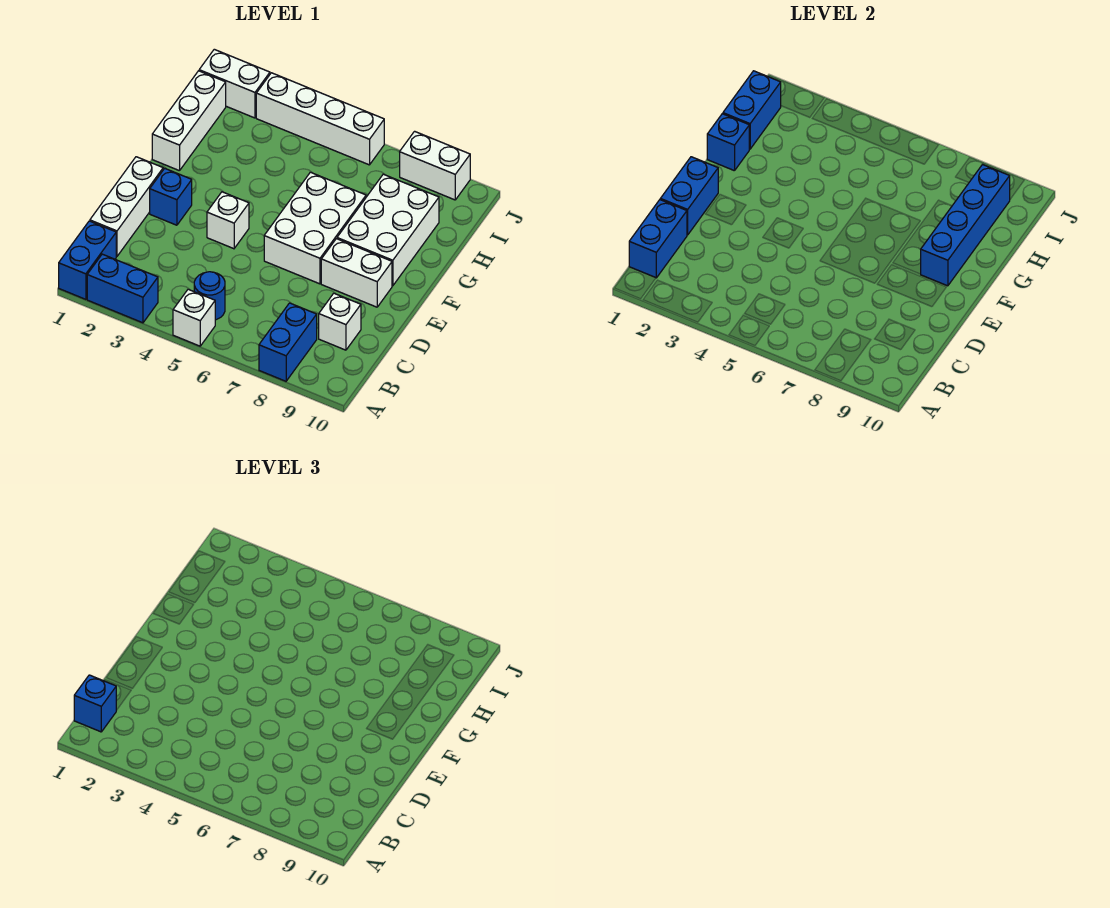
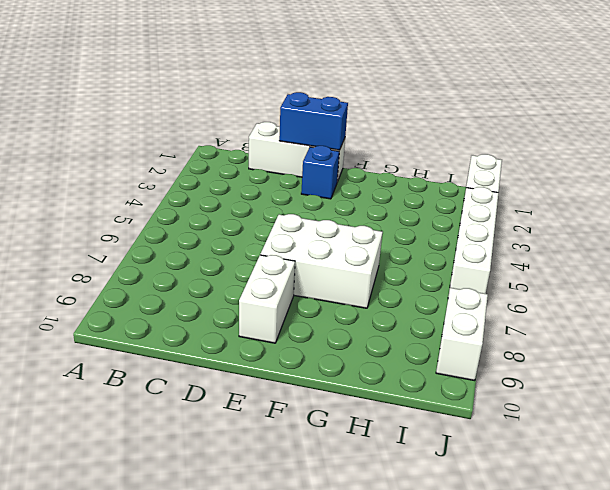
none -> blue brick A1:B1 level 1
none -> blue brick A2:A3 level 1
none -> white brick A5 level 1

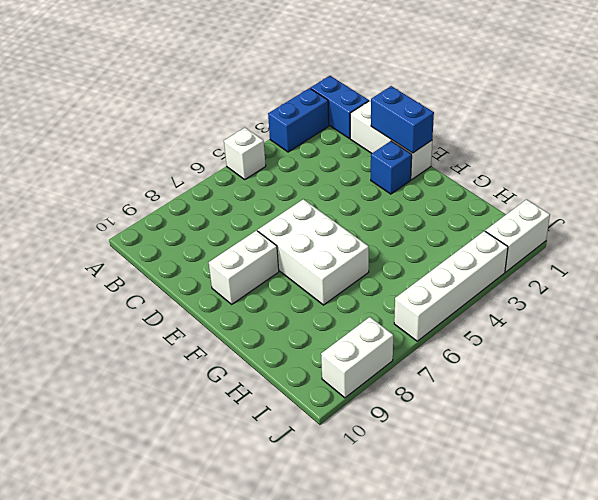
none -> blue brick A8:B8 level 1
none -> blue round brick B5 level 1
none -> white brick C9 level 1

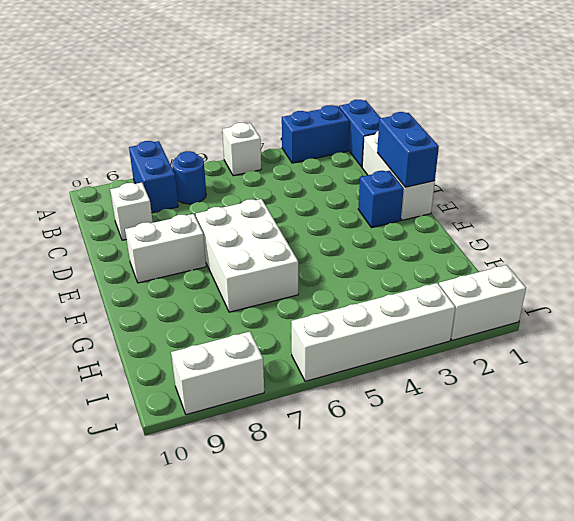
blue round brick B7 level 1 -> blue round brick B5 level 1
none -> white brick E4 level 1
none -> white brick F8:H9 level 1
none -> white brick G1:I1 level 1

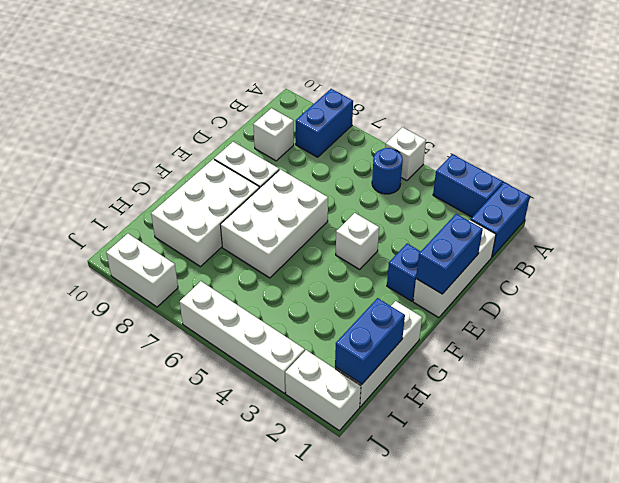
none -> blue brick B1:C1 level 2
none -> blue brick F9:I9 level 2
none -> blue brick G1 level 2

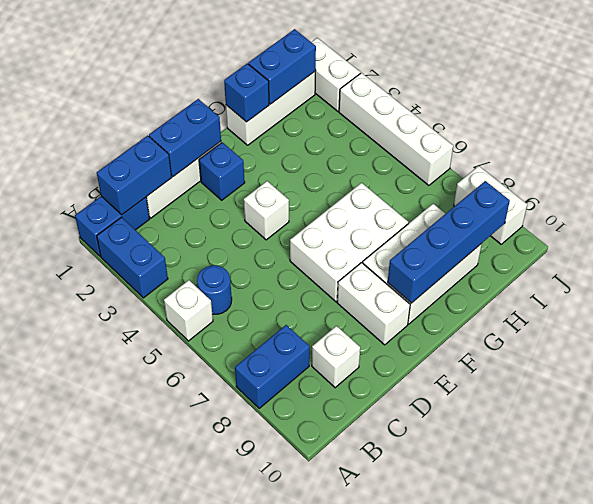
none -> blue brick B1 level 3

